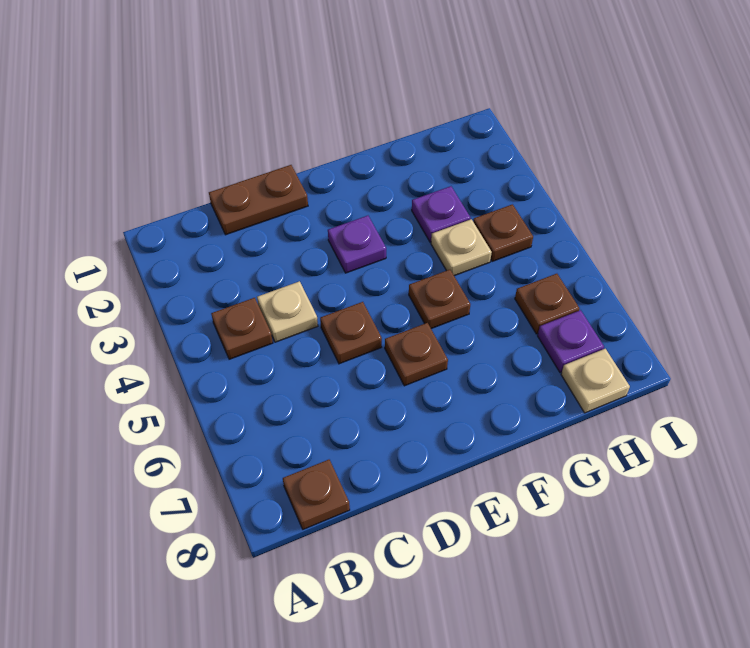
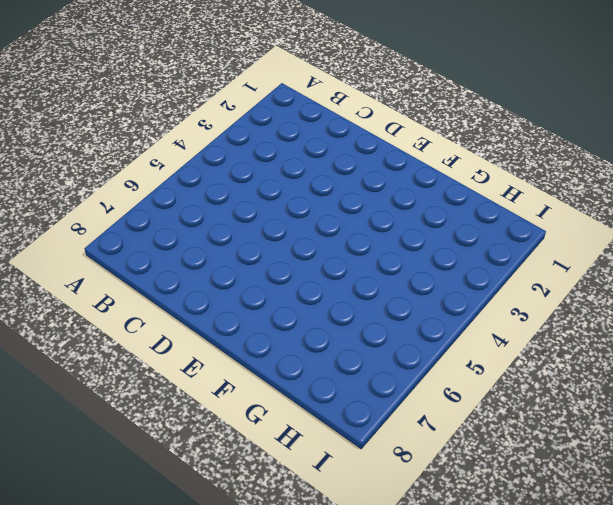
none -> brown plate B4 level 1
none -> brown plate B8 level 1
none -> brown plate C1:D1 level 1

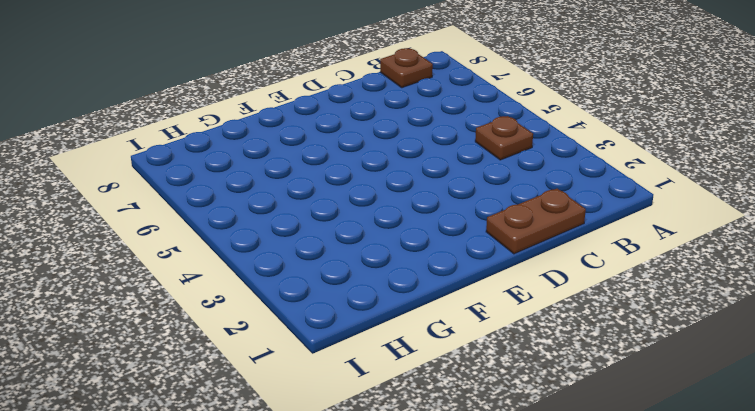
none -> tan plate C4 level 1
none -> brown plate D5 level 1
none -> purple plate E3 level 1

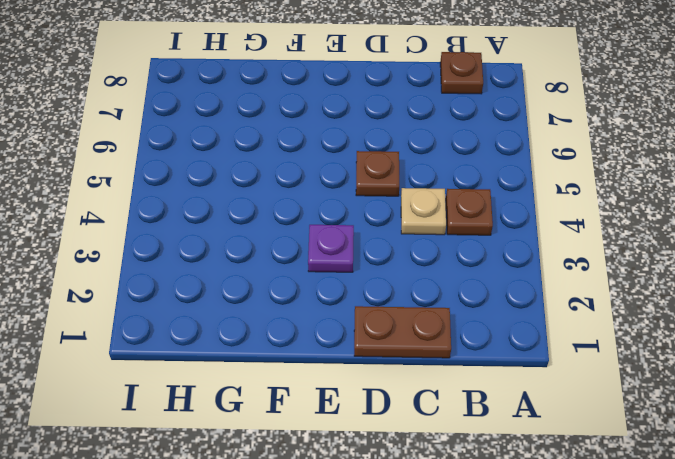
none -> brown plate E6 level 1
none -> brown plate F5 level 1
none -> purple plate G3 level 1

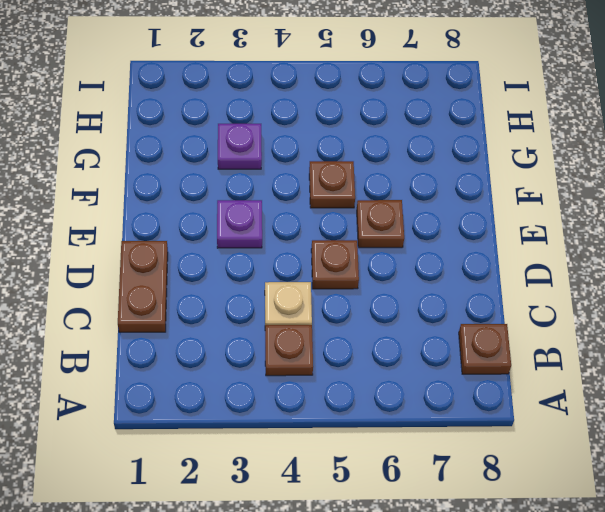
none -> tan plate G4 level 1
none -> brown plate H4 level 1
none -> brown plate H6 level 1

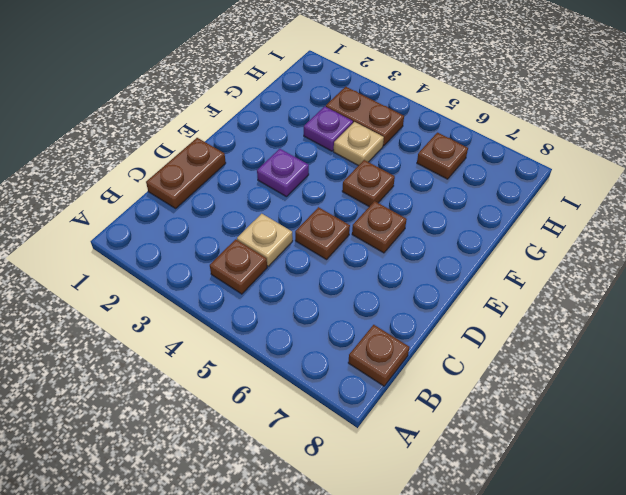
brown plate H3:H4 level 1 -> brown plate H4 level 1
none -> purple plate H7 level 1
none -> tan plate H8 level 1

